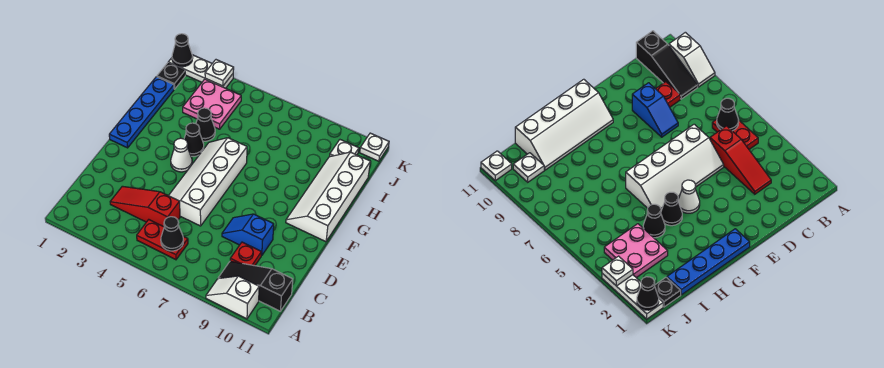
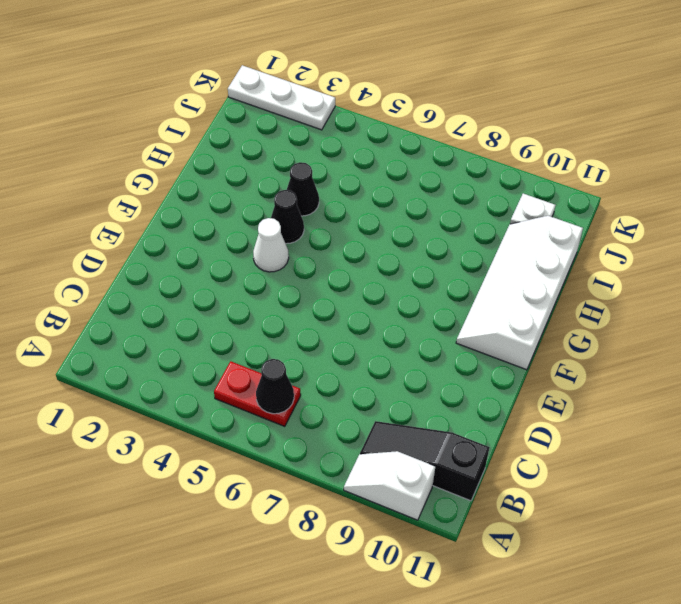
none -> red slope C3:C5 level 1 top 5
none -> red plate C9 level 1
none -> white slope D5:G6 level 1 top 6

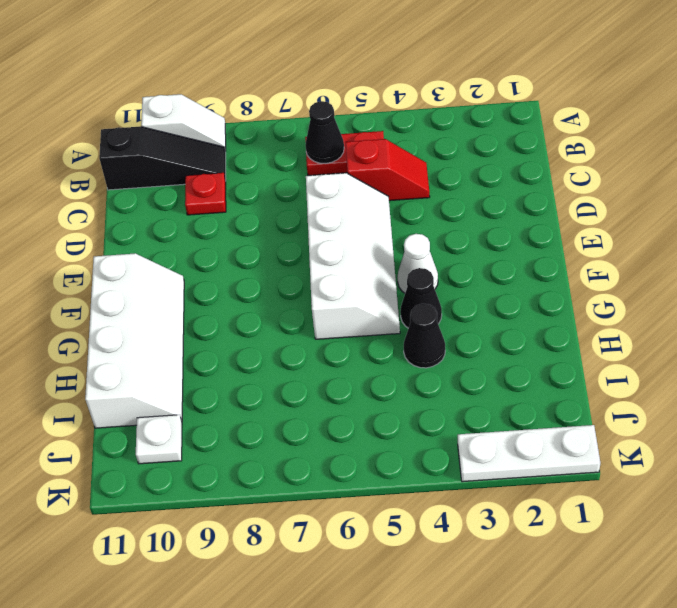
red slope C4:C5 level 1 top 5 -> red slope C3:C5 level 1 top 5
none -> blue slope D8:D9 level 1 top 9
none -> blue plate F1:I1 level 1
none -> pink plate I3:J4 level 1

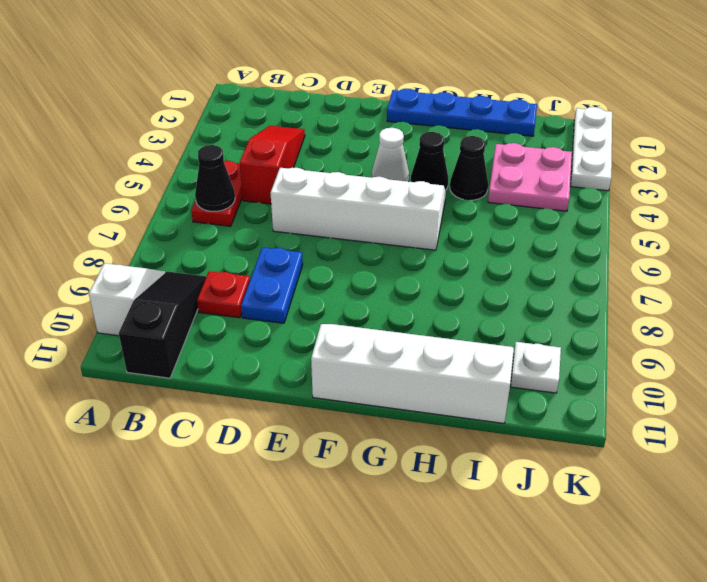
blue plate D8:D9 level 1 -> blue slope D8:D9 level 1 top 9
none -> black plate J1 level 1
none -> white plate K11 level 1
none -> black cone K1 level 2

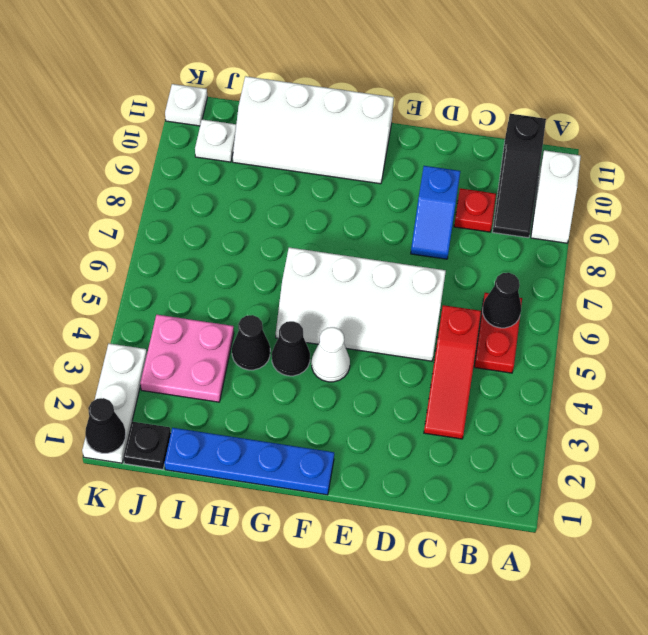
none -> white plate K3 level 2

